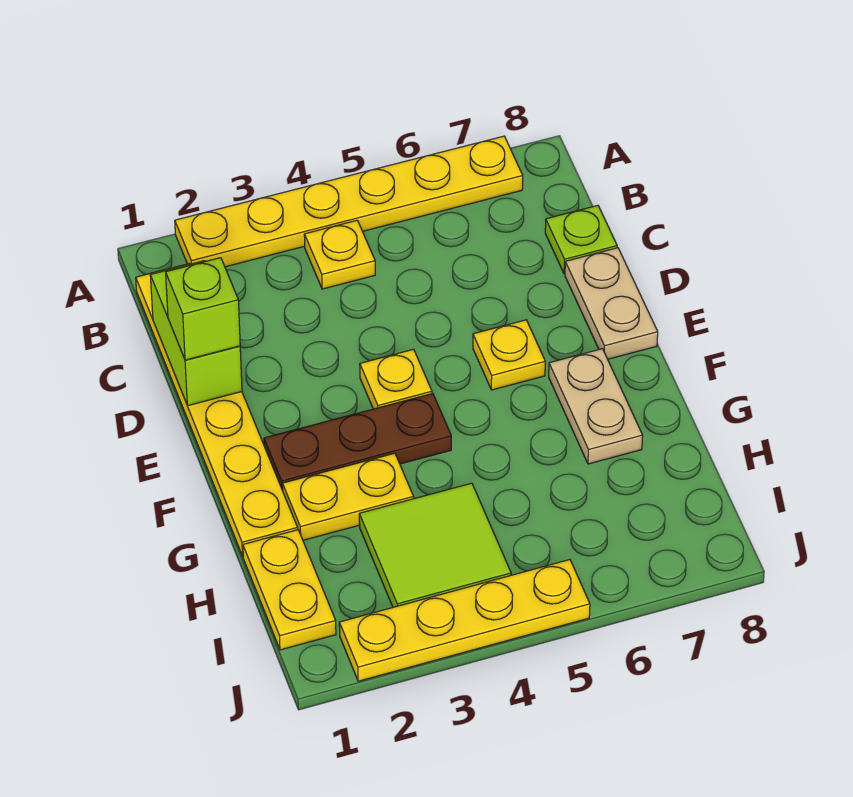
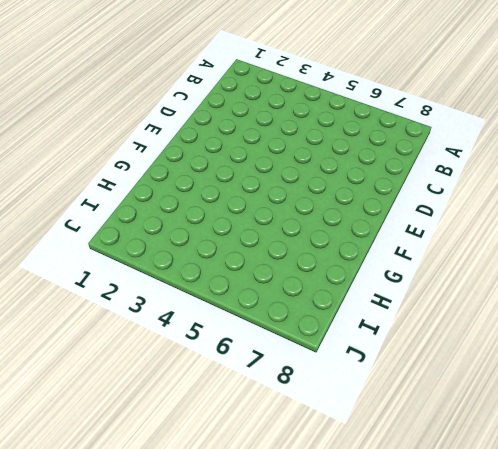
none -> yellow plate A2:A7 level 1
none -> yellow plate B1:G1 level 1
none -> yellow plate B4 level 1

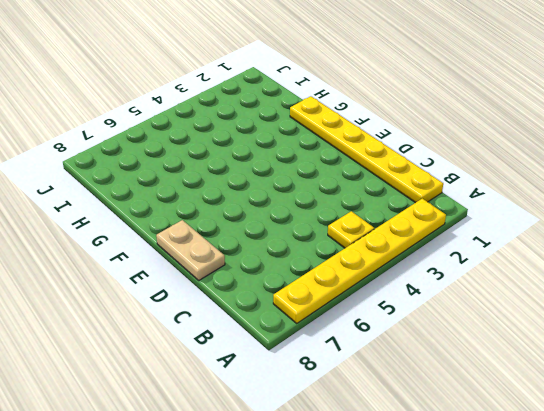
none -> lime plate C8 level 1
none -> yellow plate E4 level 1
none -> yellow plate E6 level 1

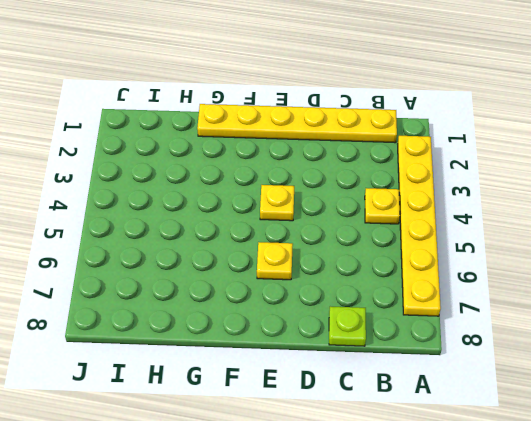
none -> tan plate D8:E8 level 1
none -> brown plate F2:F4 level 1
none -> tan plate F7:G7 level 1

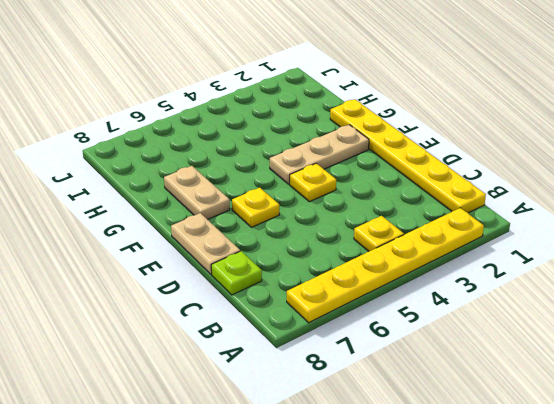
tan plate F2:F4 level 1 -> brown plate F2:F4 level 1
none -> yellow plate G2:G3 level 1
none -> yellow plate H1:I1 level 1
none -> lime tile H3:I4 level 1

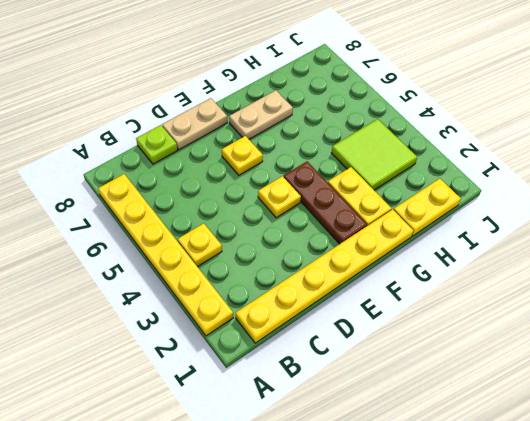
none -> yellow plate J2:J5 level 1
none -> lime brick C1:D1 level 2
none -> lime brick D1 level 3

